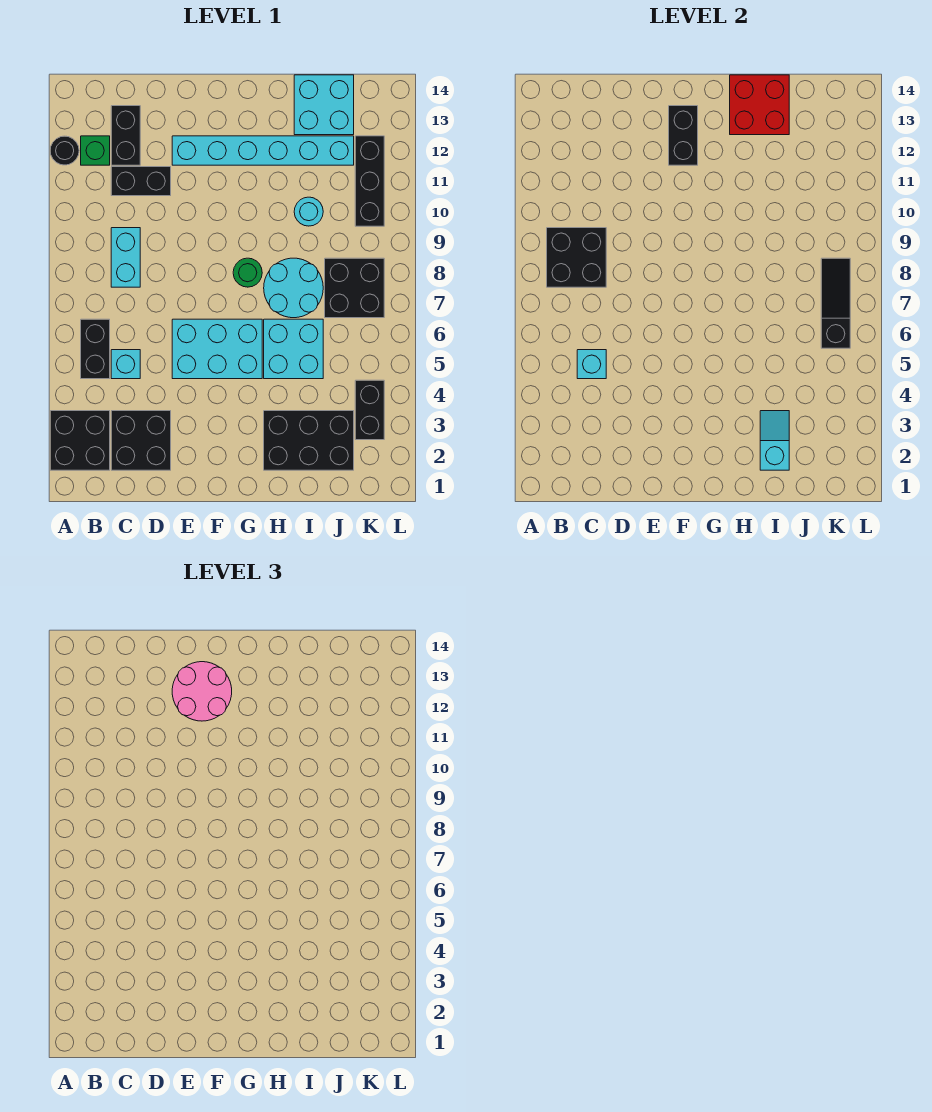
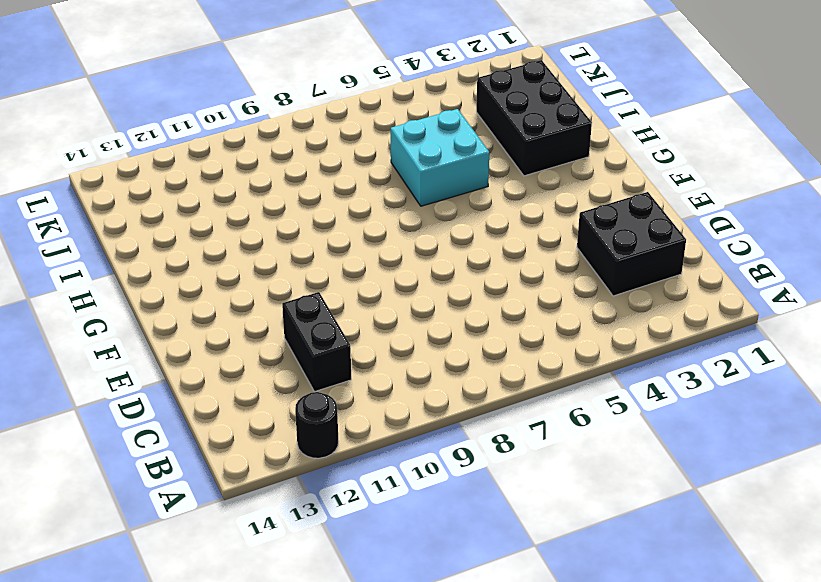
none -> black brick A2:B3 level 1
none -> black brick B5:B6 level 1
none -> green brick B12 level 1

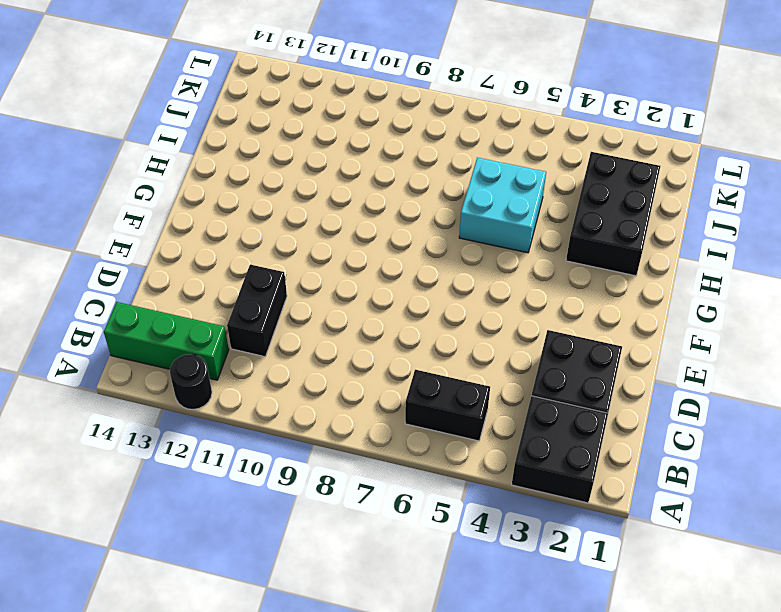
green brick B12:B14 level 1 -> green brick B12 level 1
none -> cyan brick C5 level 1
none -> cyan brick C8:C9 level 1
none -> black brick C12:C13 level 1

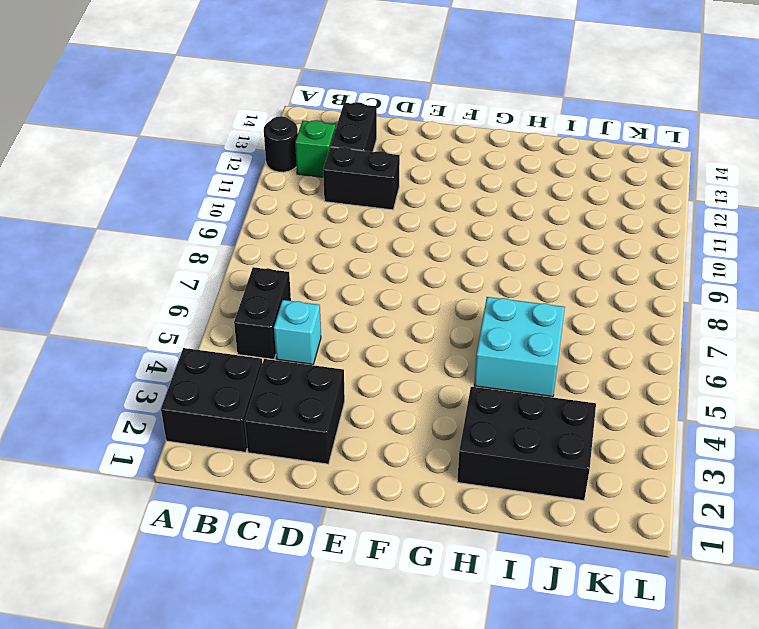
none -> cyan brick C8:C9 level 1
none -> cyan brick E5:G6 level 1
none -> cyan brick E12:J12 level 1

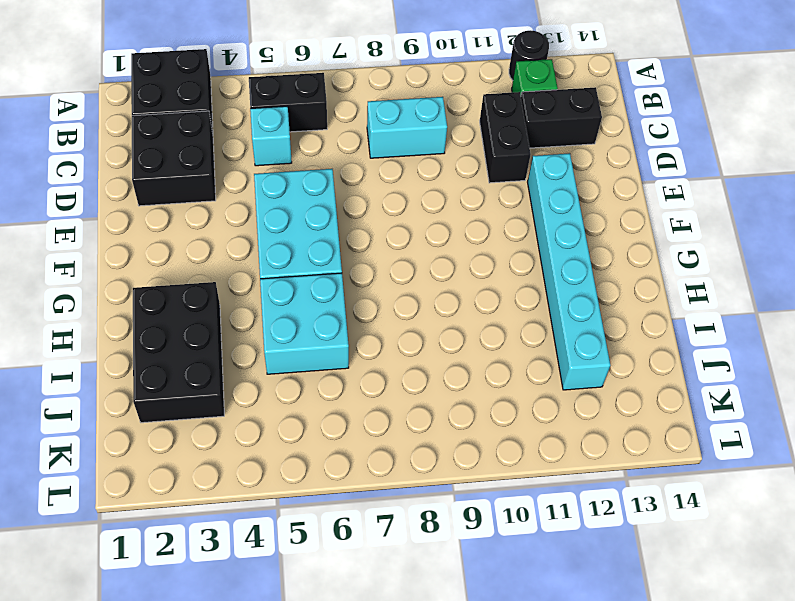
none -> green round brick G8 level 1
none -> cyan round brick H7:I8 level 1
none -> cyan round brick I10 level 1

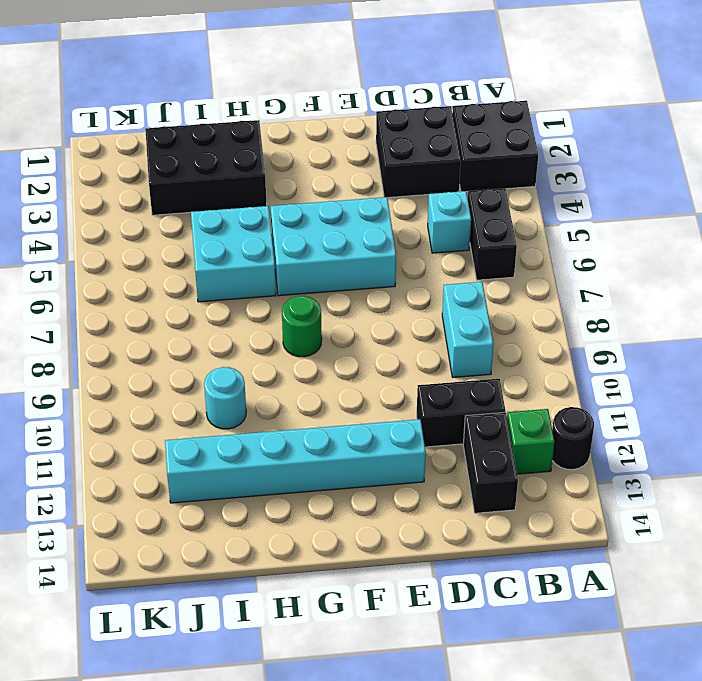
none -> cyan round brick H7:I8 level 1
none -> cyan brick I13:J14 level 1
none -> black brick J7:K8 level 1

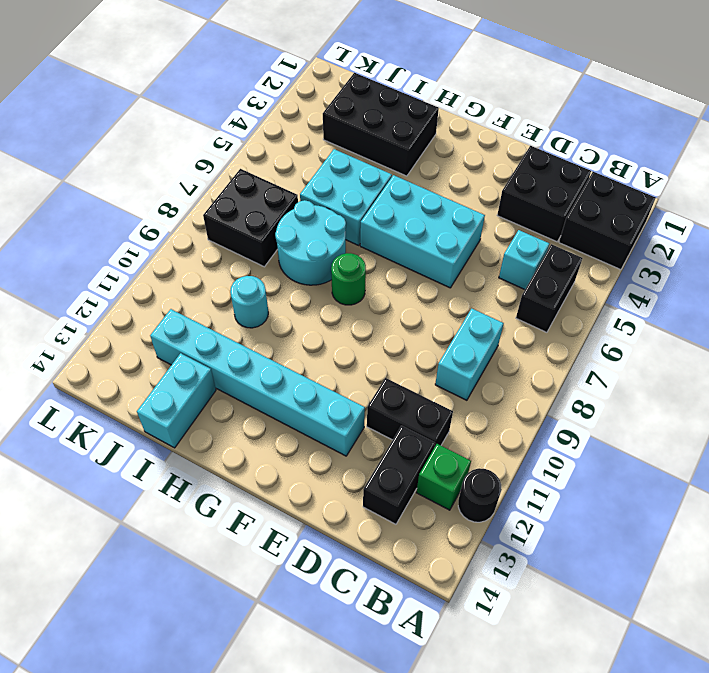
cyan brick I13:I14 level 1 -> cyan brick I13:J14 level 1
none -> black brick K3:K4 level 1
none -> black brick K10:K12 level 1
none -> black brick B8:C9 level 2

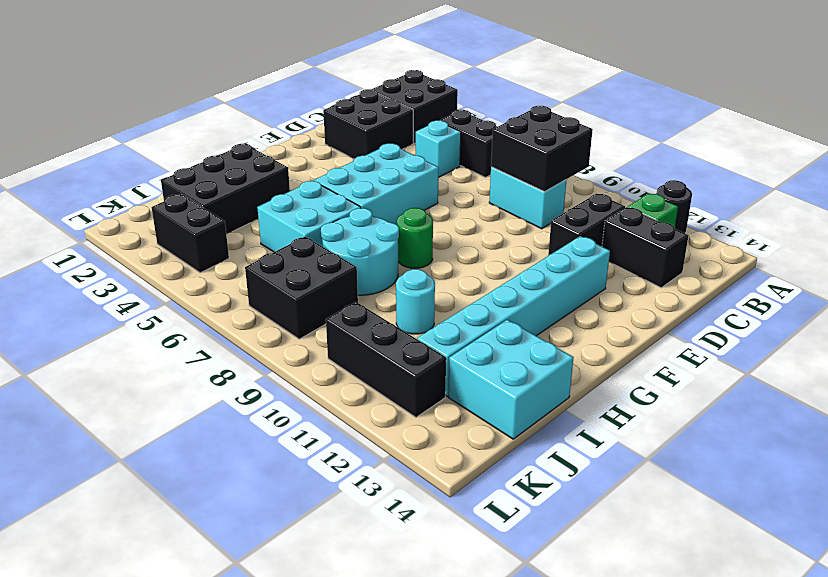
none -> cyan brick C5 level 2
none -> black brick F12:F13 level 2
none -> red brick H13:I14 level 2

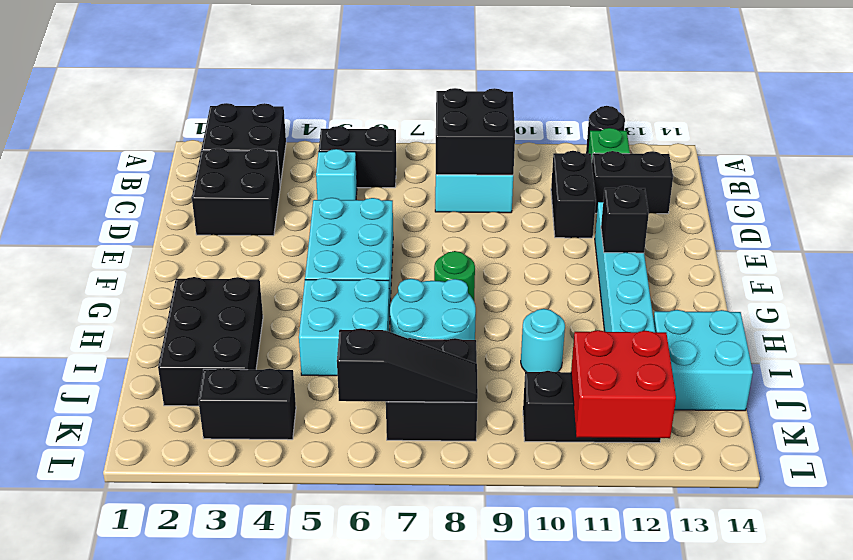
black brick F12 level 2 -> black brick F12:F13 level 2
red brick K11:L12 level 2 -> red brick H13:I14 level 2
none -> cyan brick C5 level 2
none -> cyan slope I2:I3 level 2 top 2
none -> pink round brick E12:F13 level 3

